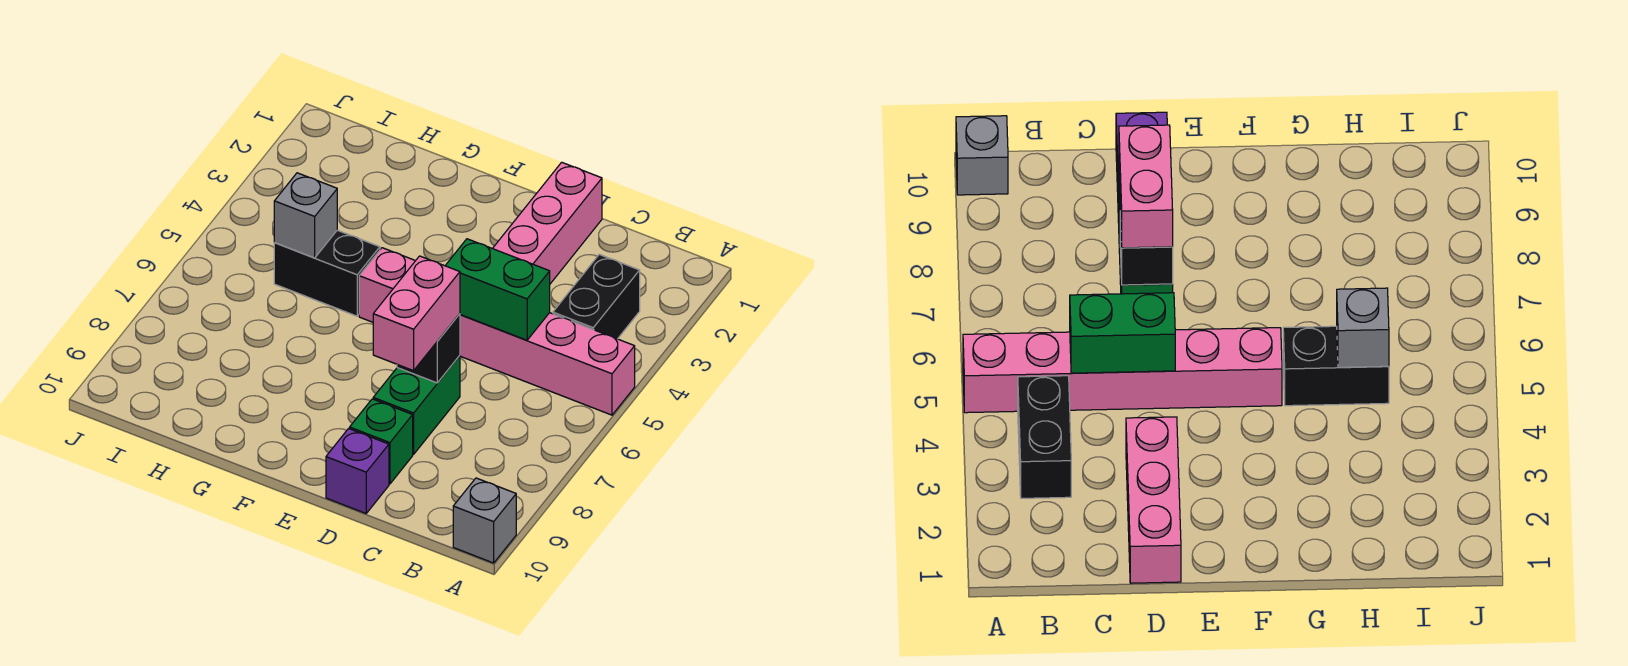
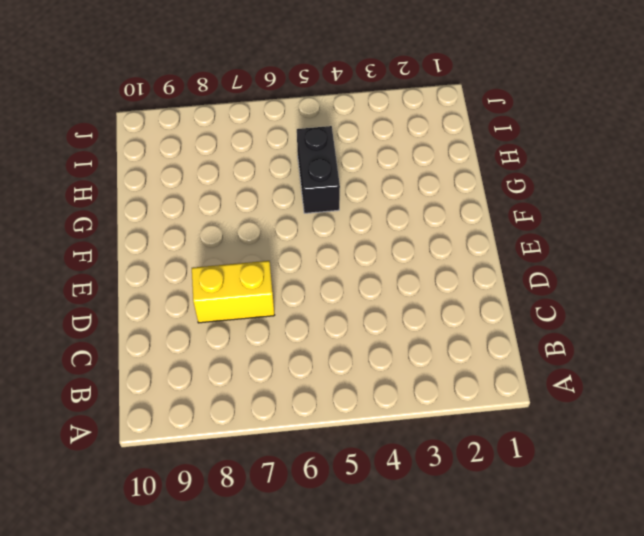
yellow brick D7:D8 level 1 -> green brick D7:D8 level 1
none -> pink brick A5:F5 level 1
none -> grey brick A10 level 1
none -> black brick B3:B4 level 1

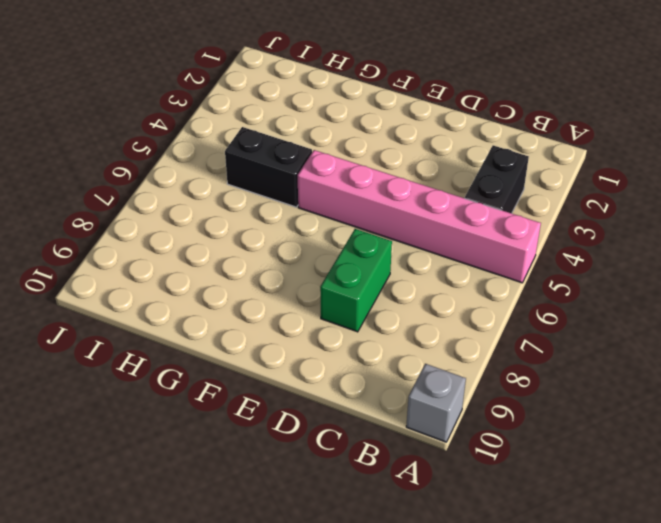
none -> pink brick D1:D3 level 1
none -> green brick D9 level 1
none -> purple brick D10 level 1

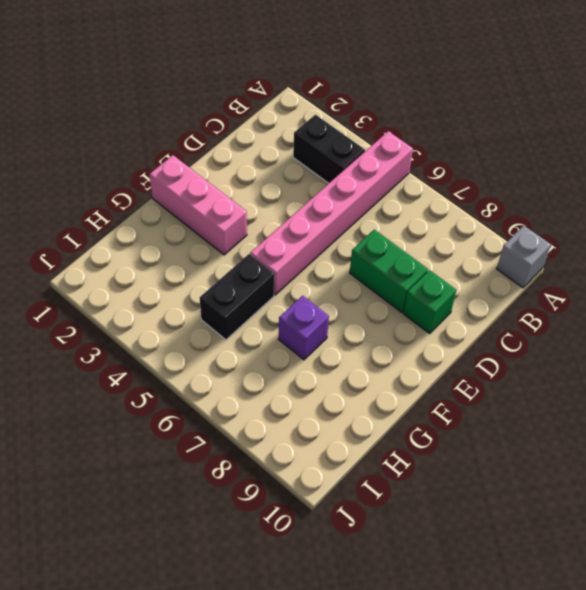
pink brick F1:F3 level 1 -> pink brick D1:D3 level 1
purple brick G7 level 1 -> purple brick D10 level 1
none -> green brick C5:D5 level 2
none -> black brick D7 level 2
none -> grey brick H5 level 2

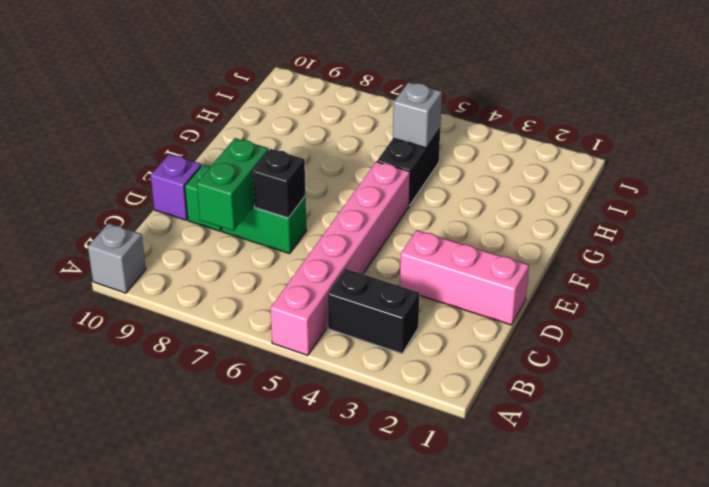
green brick C8:D8 level 2 -> green brick C5:D5 level 2
none -> pink brick D7:D8 level 3

